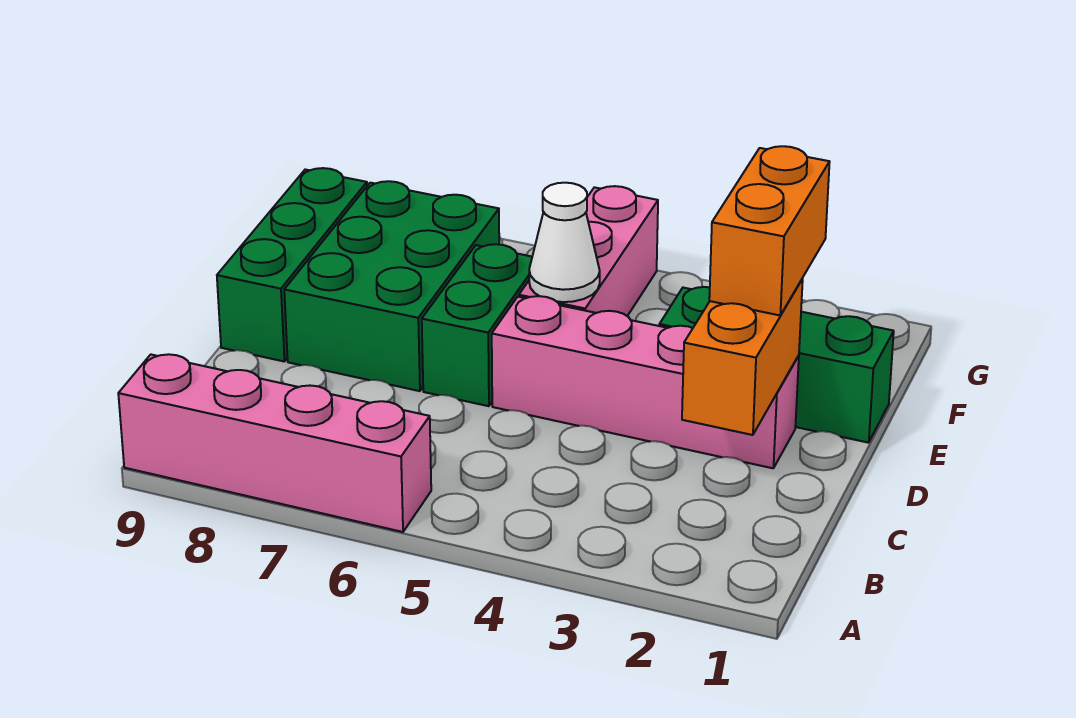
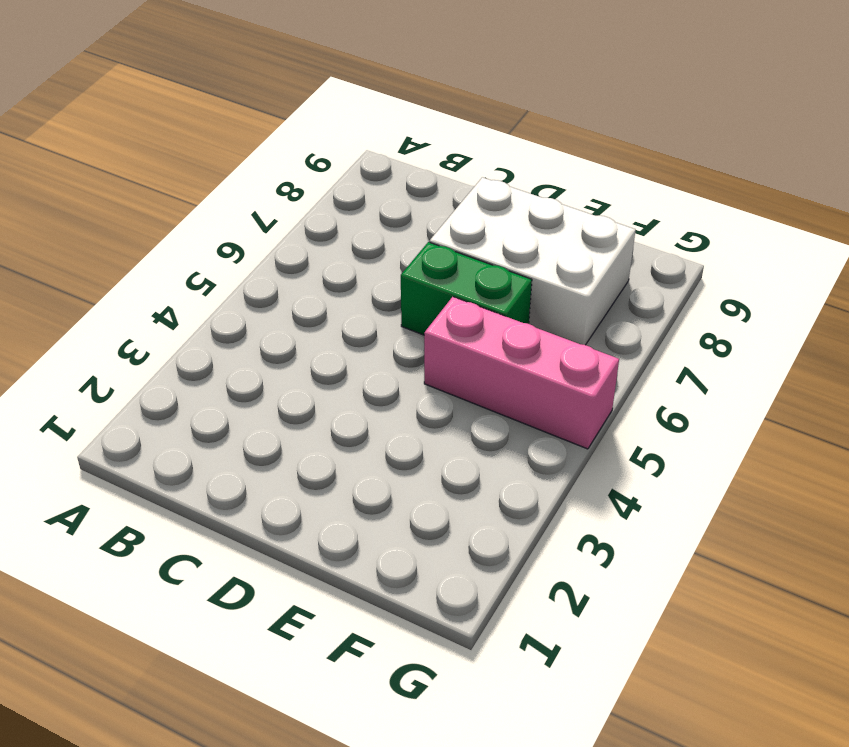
white brick D7:F8 level 1 -> green brick D7:F8 level 1
none -> pink brick A6:A9 level 1
none -> pink brick D2:D5 level 1

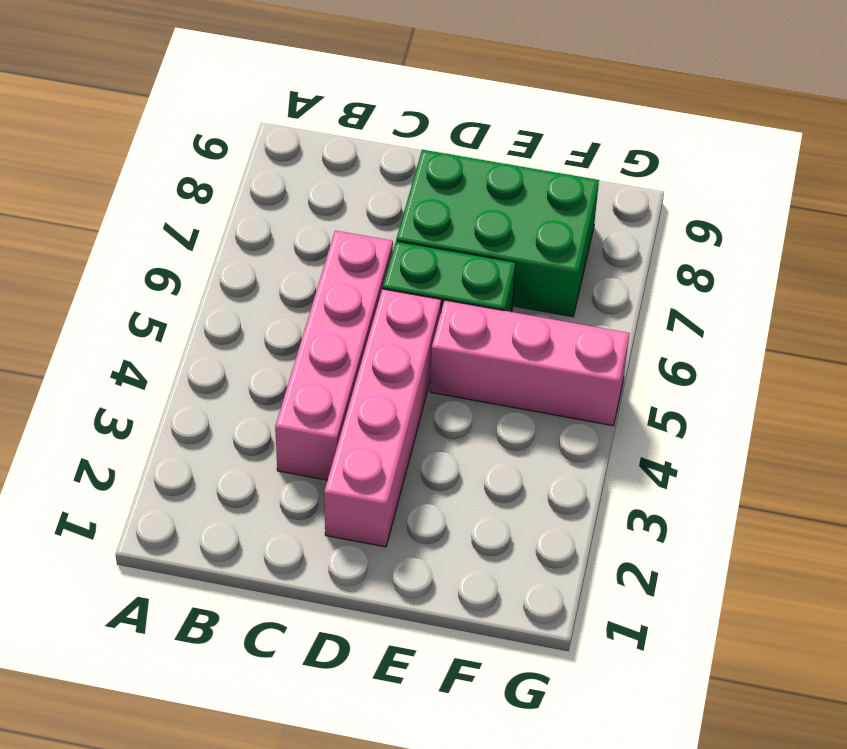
pink brick C3:C6 level 1 -> pink brick A6:A9 level 1
none -> green brick D9:F9 level 1
none -> green brick E1:E3 level 1

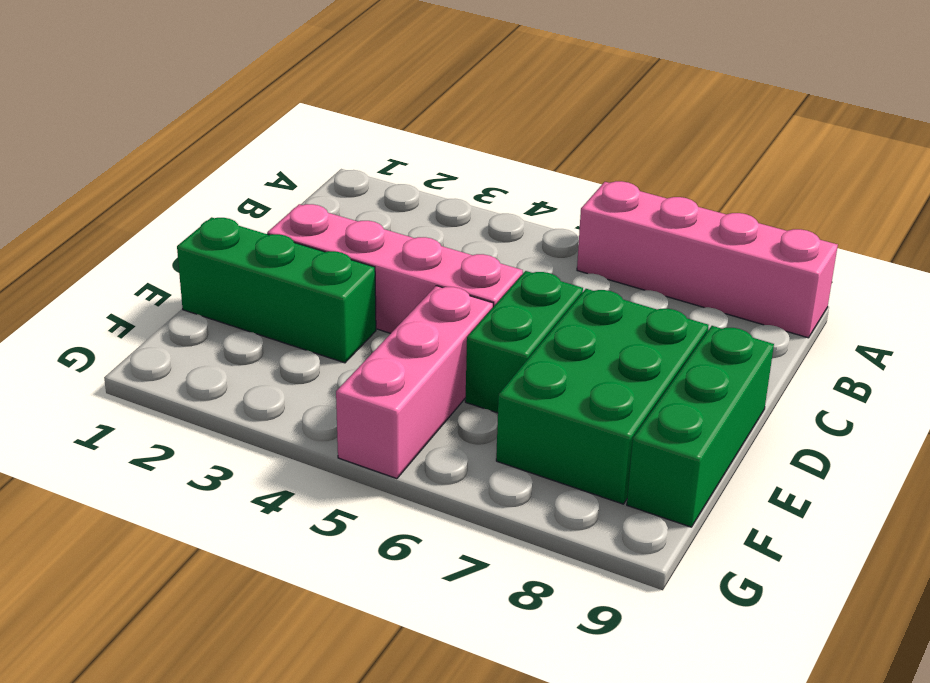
none -> orange brick C2:D2 level 2
none -> white cone E5 level 2

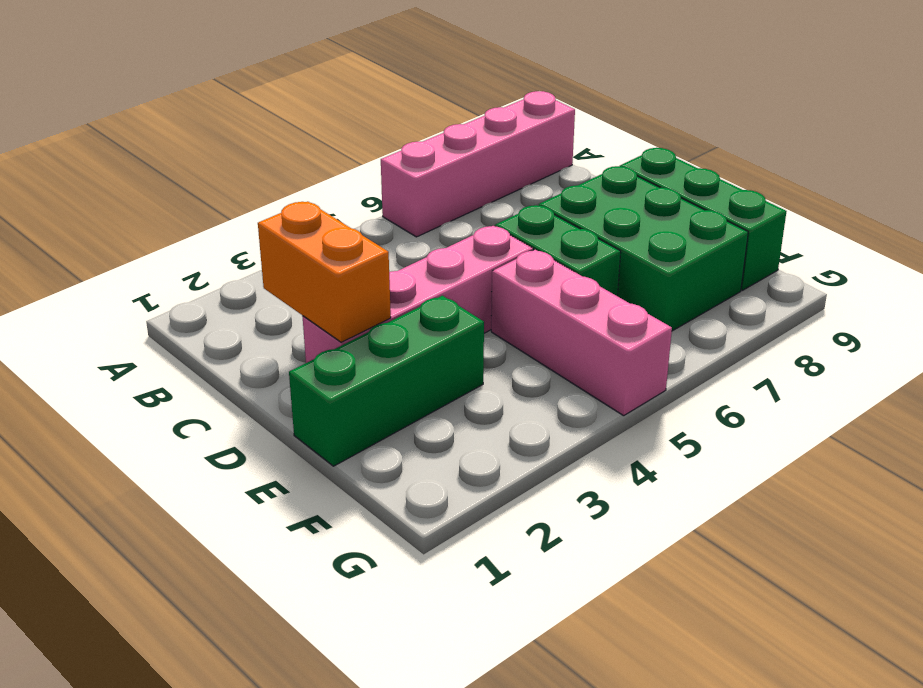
none -> white cone E5 level 2
none -> orange brick D2:E2 level 3

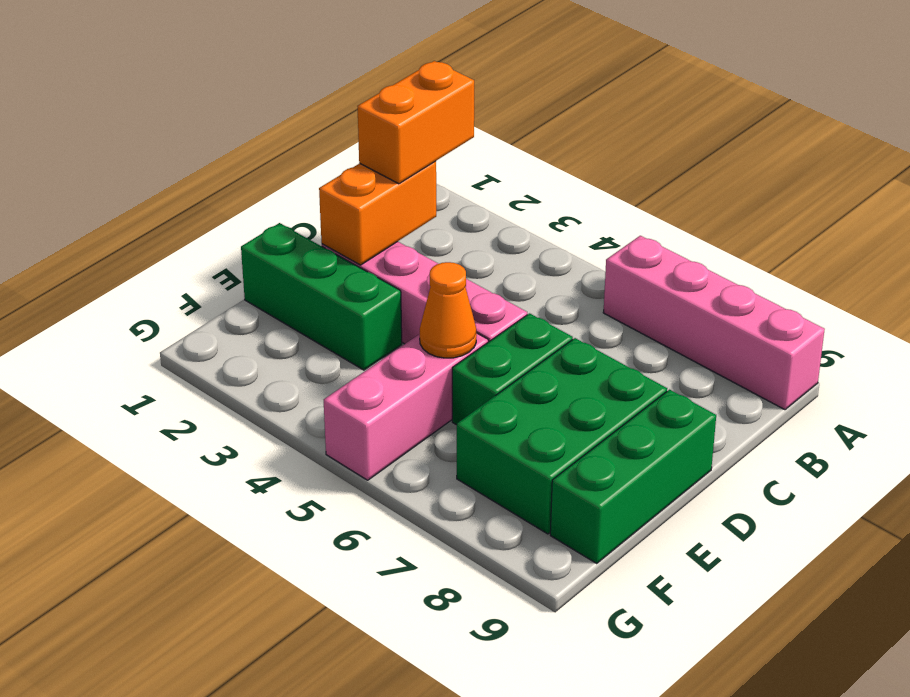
orange brick B2:C2 level 3 -> orange brick D2:E2 level 3
orange cone E5 level 2 -> white cone E5 level 2

